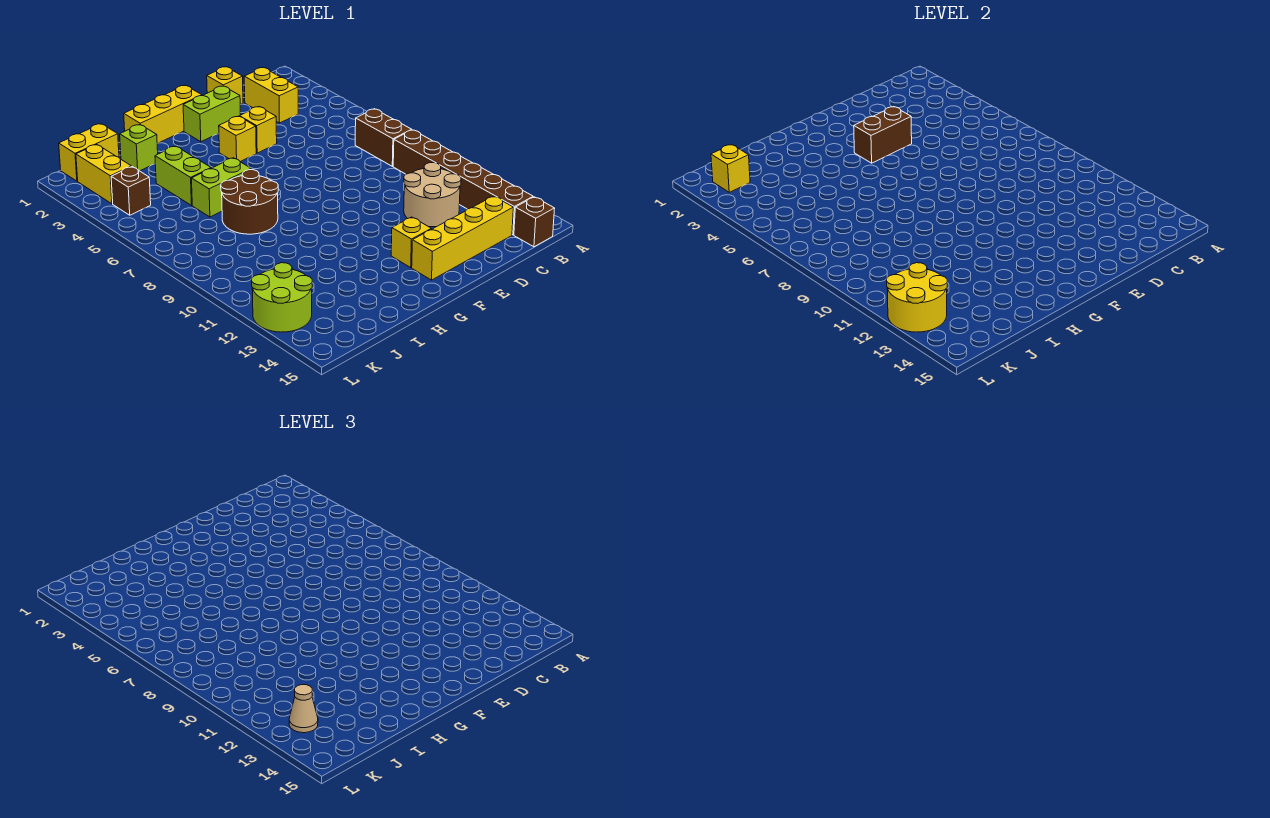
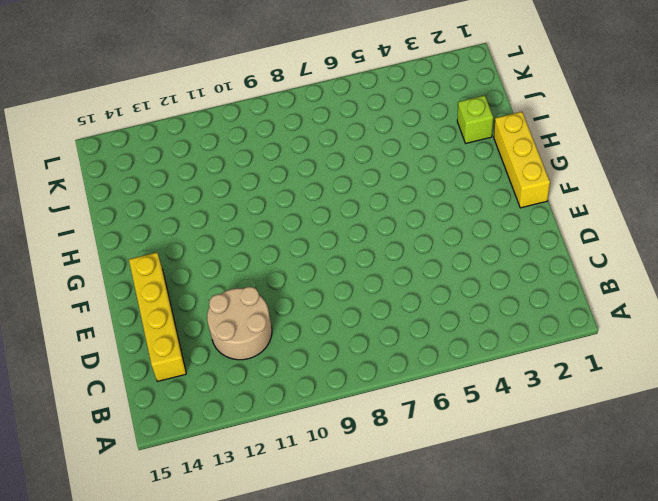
none -> brown brick B7:B8 level 1
none -> brown brick B9:B14 level 1
none -> brown brick B15 level 1

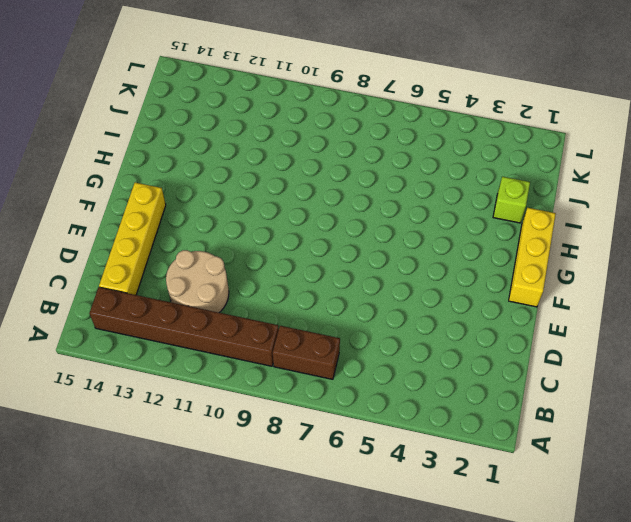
none -> brown brick B15 level 1
none -> yellow brick C2:C3 level 1
none -> yellow brick D1 level 1

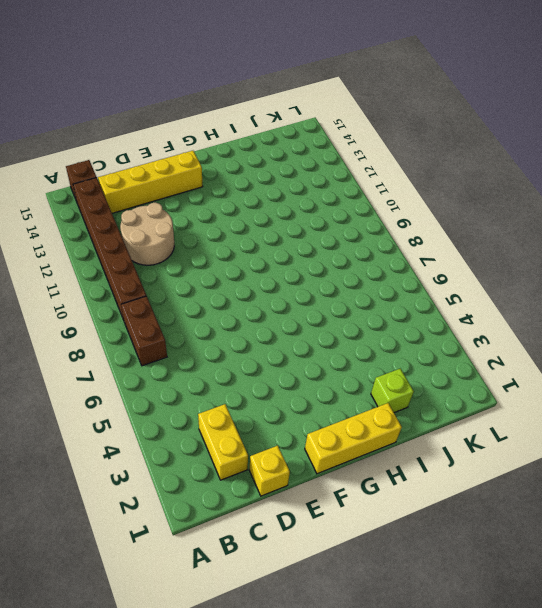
none -> lime brick E2:F2 level 1
none -> yellow brick E4 level 1
none -> yellow brick F4 level 1

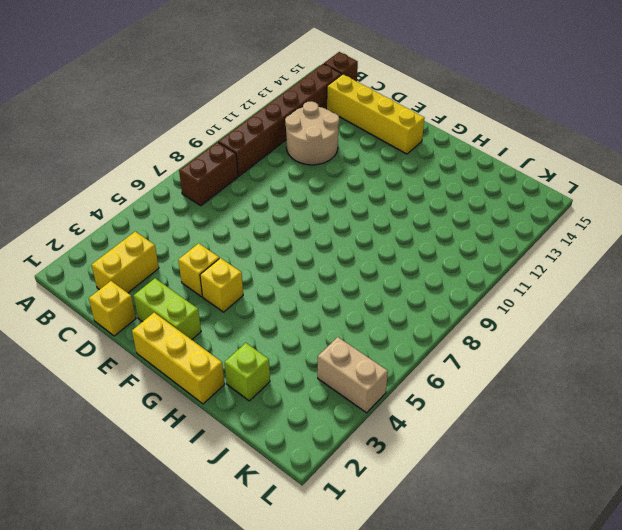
tan brick K4:L4 level 1 -> brown brick K4 level 1
none -> yellow brick F13 level 1
none -> lime brick H6:I6 level 1
none -> brown round brick H7:I8 level 1

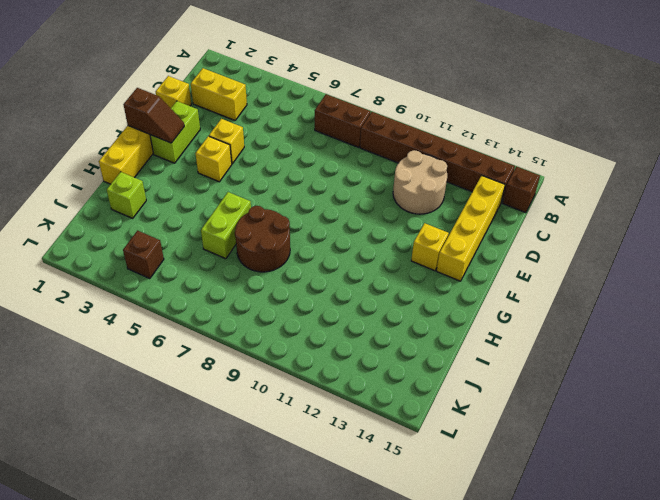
brown slope F1:F2 level 2 top 1 -> none
none -> lime brick I4:I5 level 1
none -> yellow brick J1:K1 level 1
none -> yellow brick K2:K3 level 1

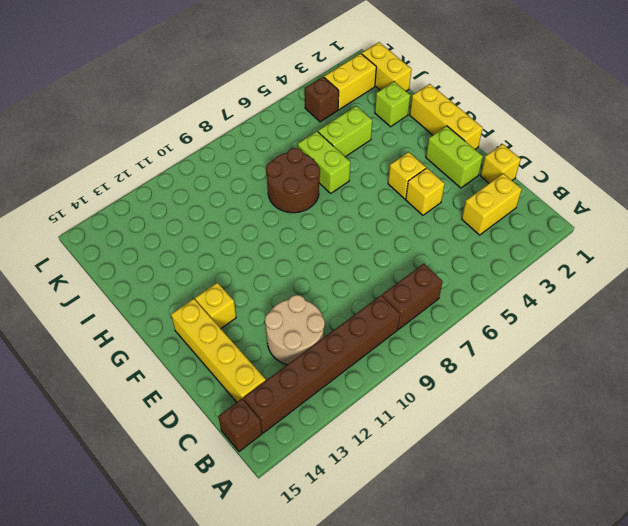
none -> lime round brick K12:L13 level 1
none -> brown brick E4:F4 level 2
none -> yellow brick K2 level 2

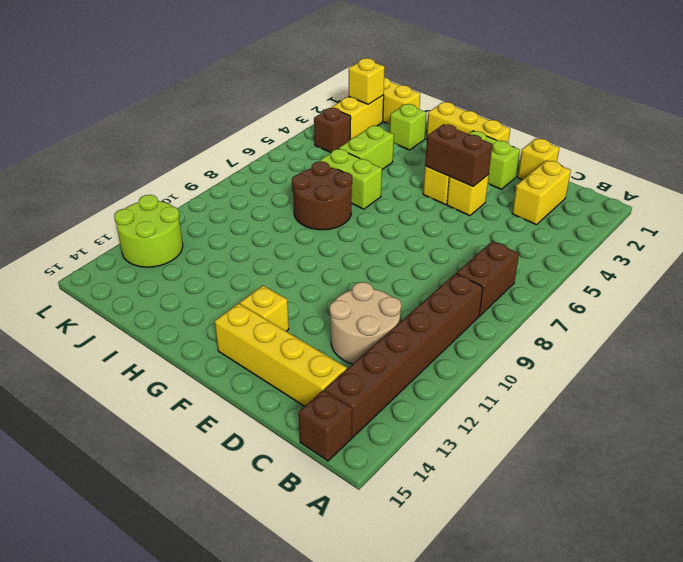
none -> yellow round brick K12:L13 level 2
none -> tan cone K13 level 3

